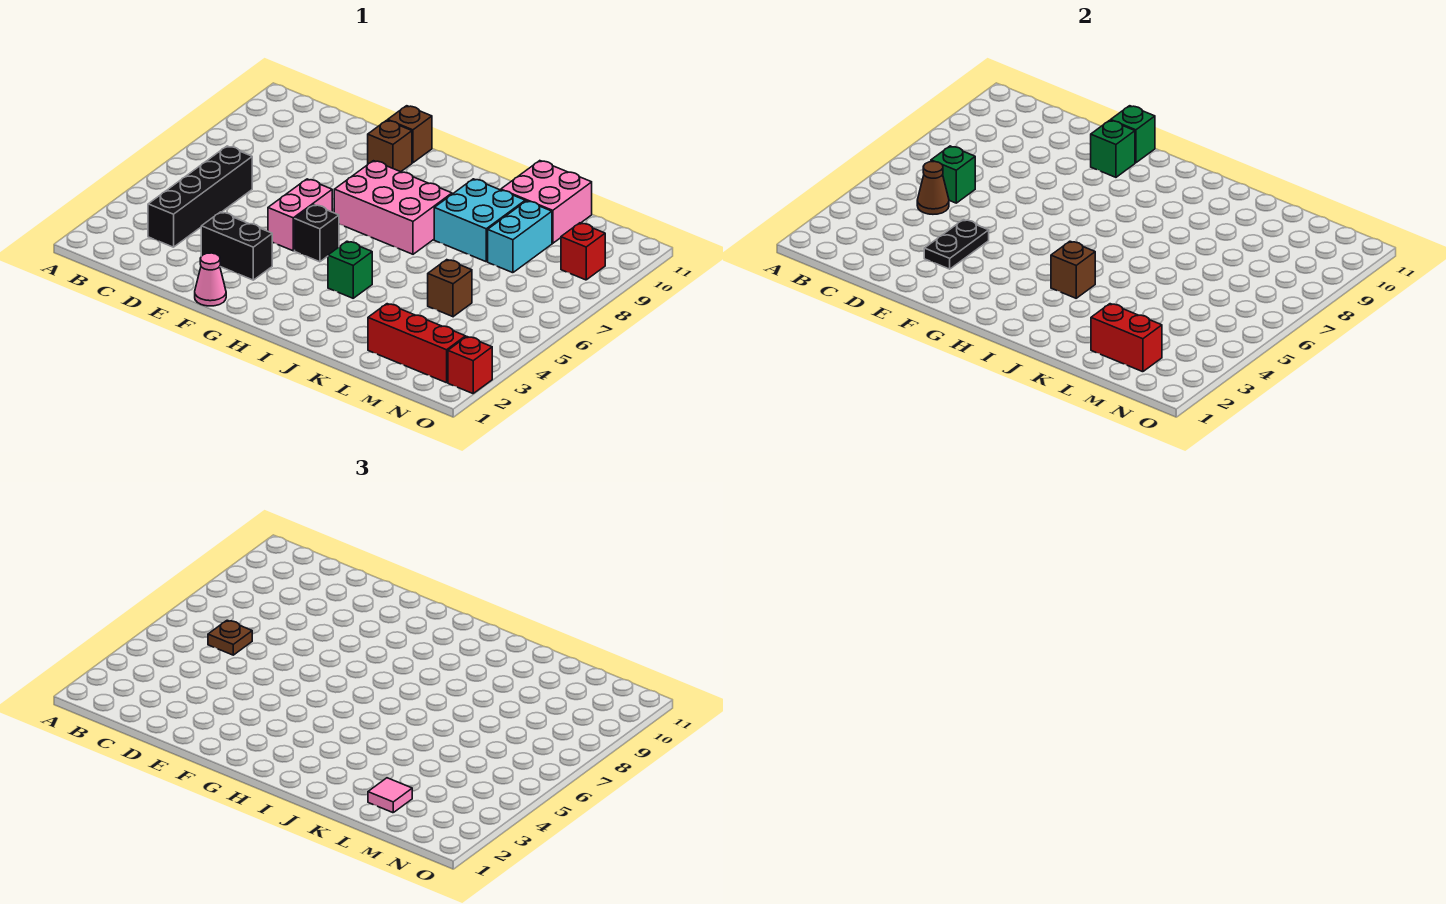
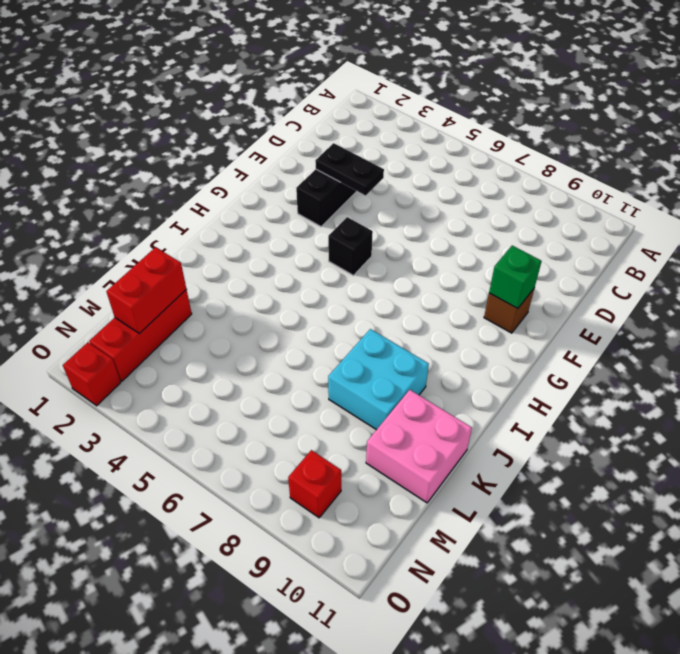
none -> black brick C3:C6 level 1
none -> pink cone F1 level 1
none -> pink brick F5:F6 level 1

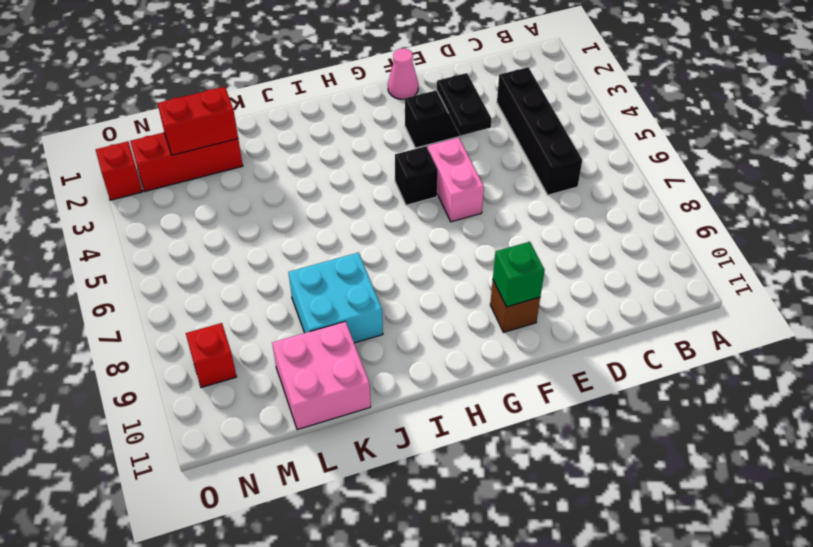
none -> brown brick F11 level 1
none -> pink brick G7:I8 level 1
none -> green brick I4 level 1

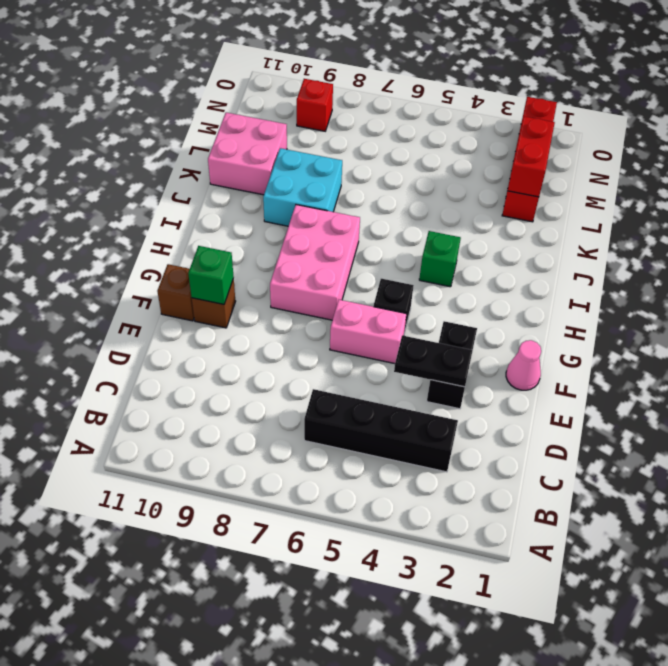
none -> brown brick L5 level 1
none -> cyan brick L8:L9 level 1
none -> brown cone C5 level 2

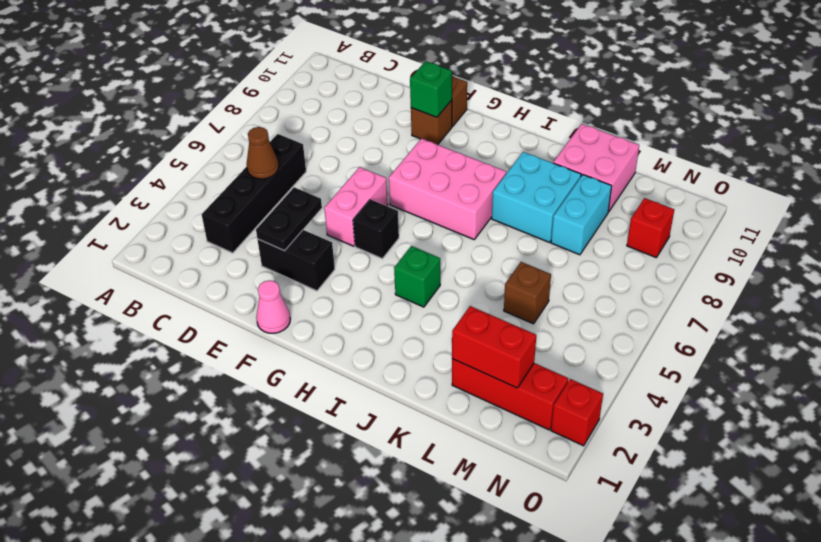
none -> green brick C6 level 2
none -> green brick F11 level 2
none -> brown brick I4 level 2

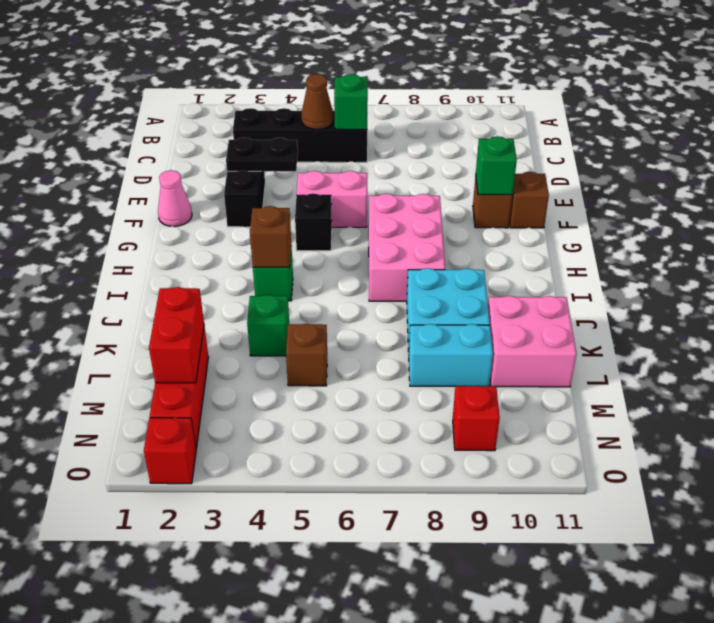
green brick K4 level 1 -> green brick F11 level 2
none -> brown plate C6 level 3
none -> pink tile L2 level 3

